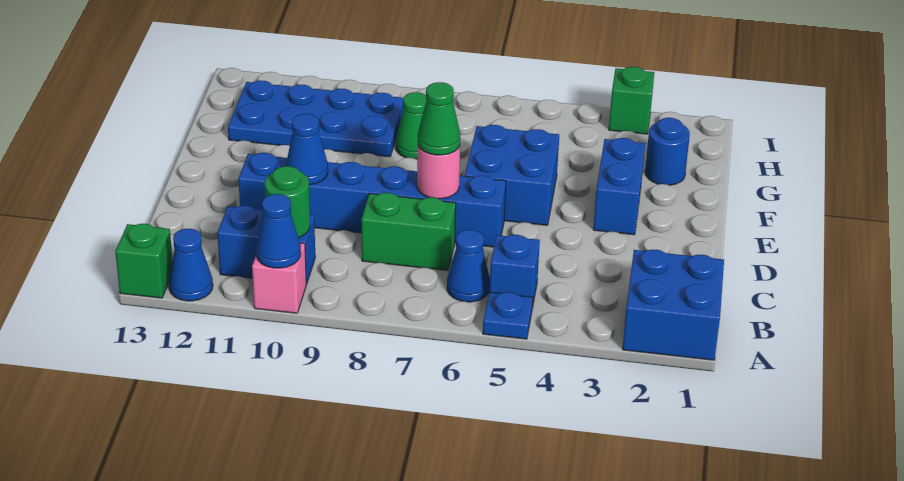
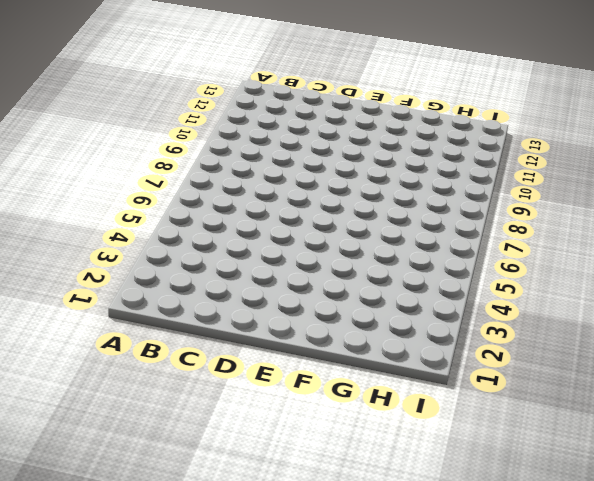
none -> blue brick A1:B2 level 1
none -> blue plate A5 level 1
none -> pink brick A10 level 1

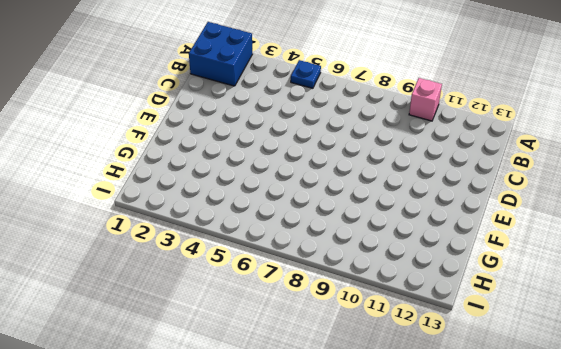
none -> blue cone A12 level 1
none -> green brick A13 level 1
none -> blue brick B5 level 1

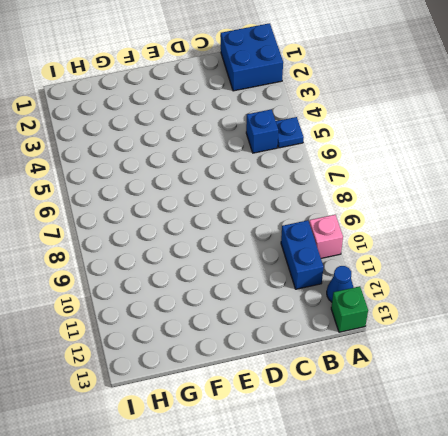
none -> blue cone B6 level 1
none -> green brick C7:C8 level 1
none -> blue brick D6:D11 level 1

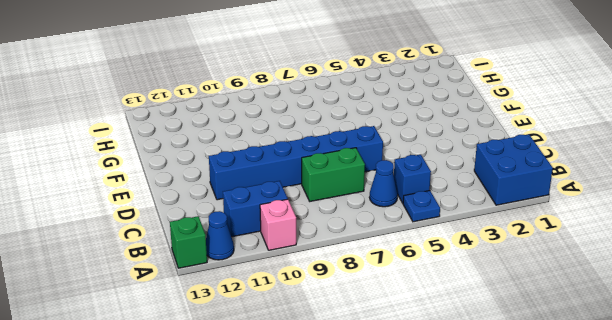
none -> blue brick E3:F3 level 1
none -> blue brick E5:F6 level 1
none -> blue round brick G2 level 1

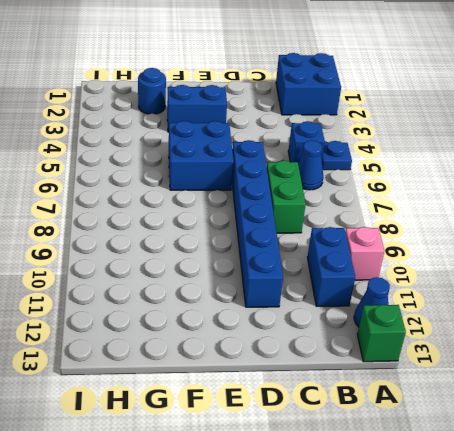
none -> green cone G8 level 1
none -> blue plate G9:H12 level 1
none -> green brick I3 level 1

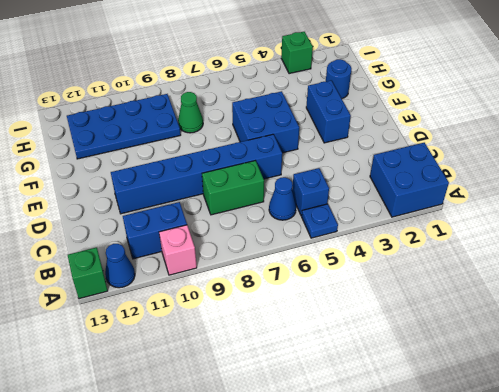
none -> blue cone A10 level 2
none -> green round brick B10 level 2
none -> pink round brick D7 level 2

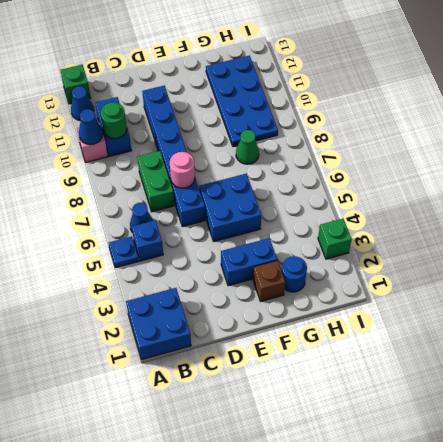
brown brick F2 level 1 -> none
none -> blue cone D10 level 2
none -> green cone D7 level 3

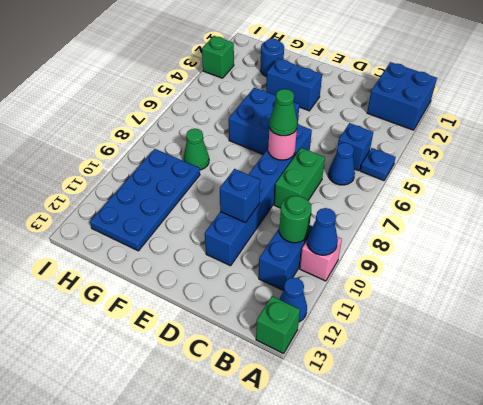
blue brick D10 level 2 -> blue cone D10 level 2

